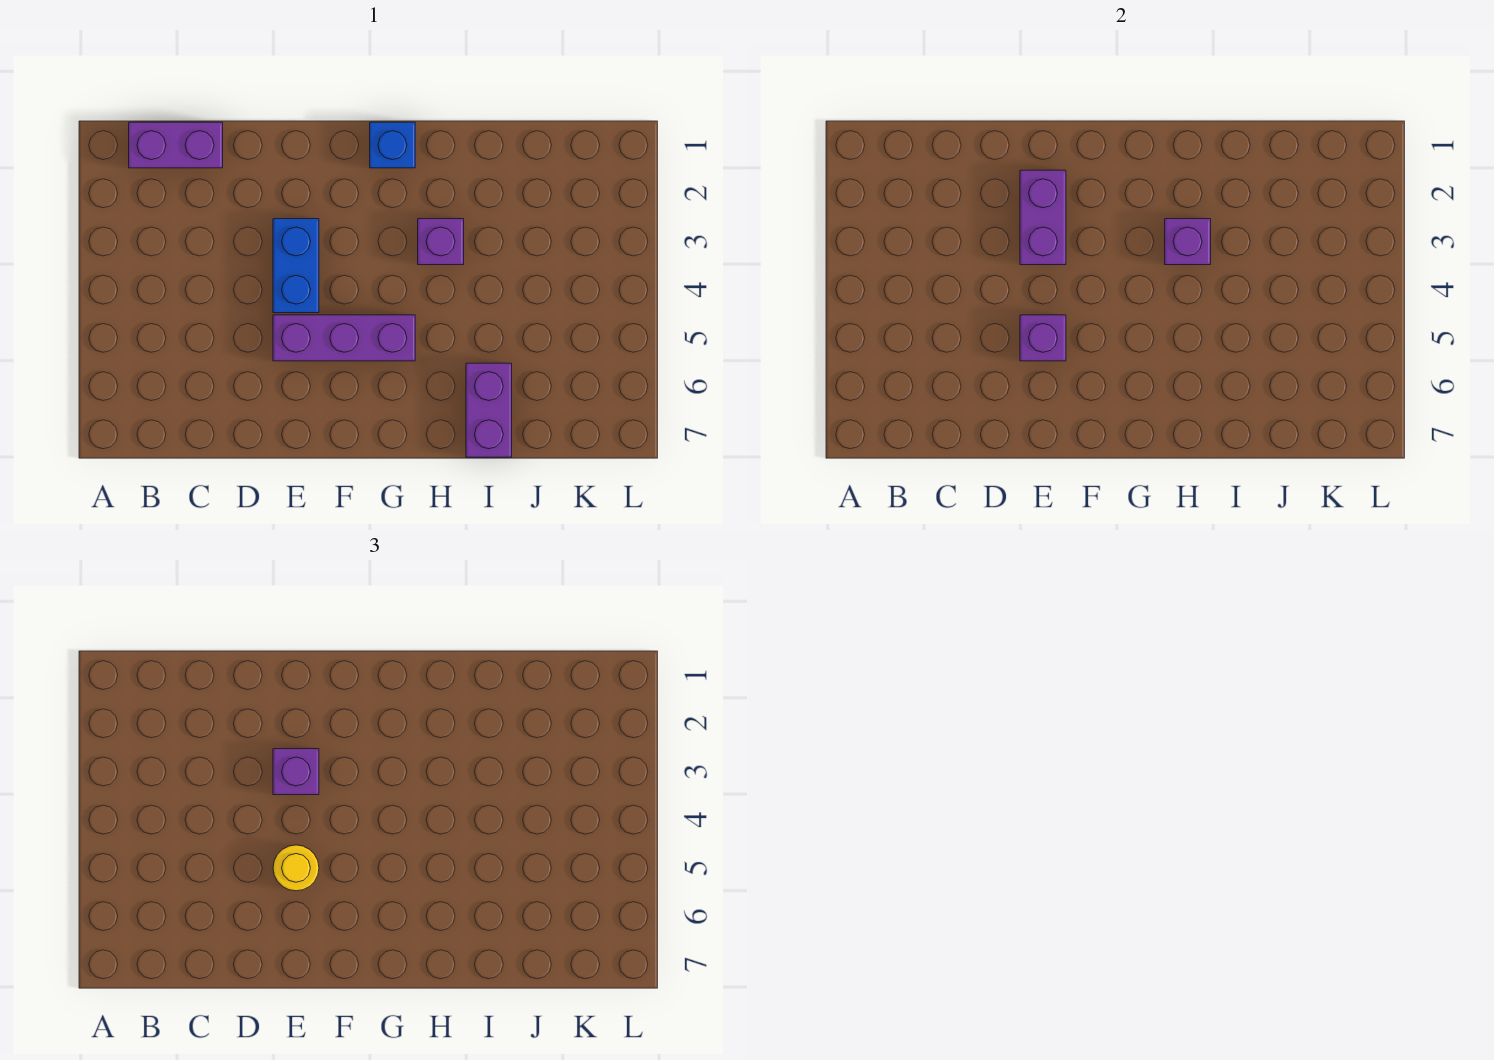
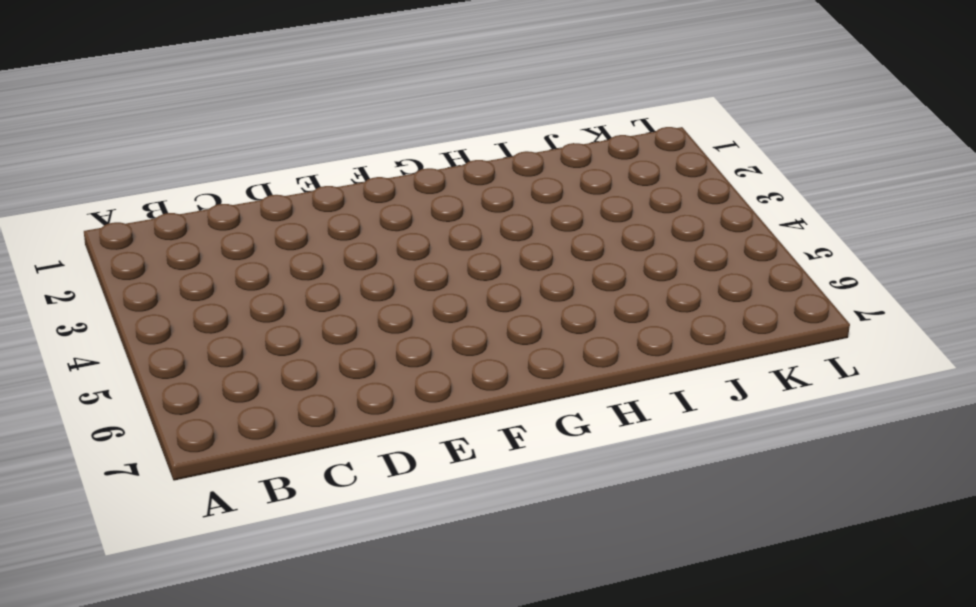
none -> purple brick B1:C1 level 1
none -> blue brick E3:E4 level 1

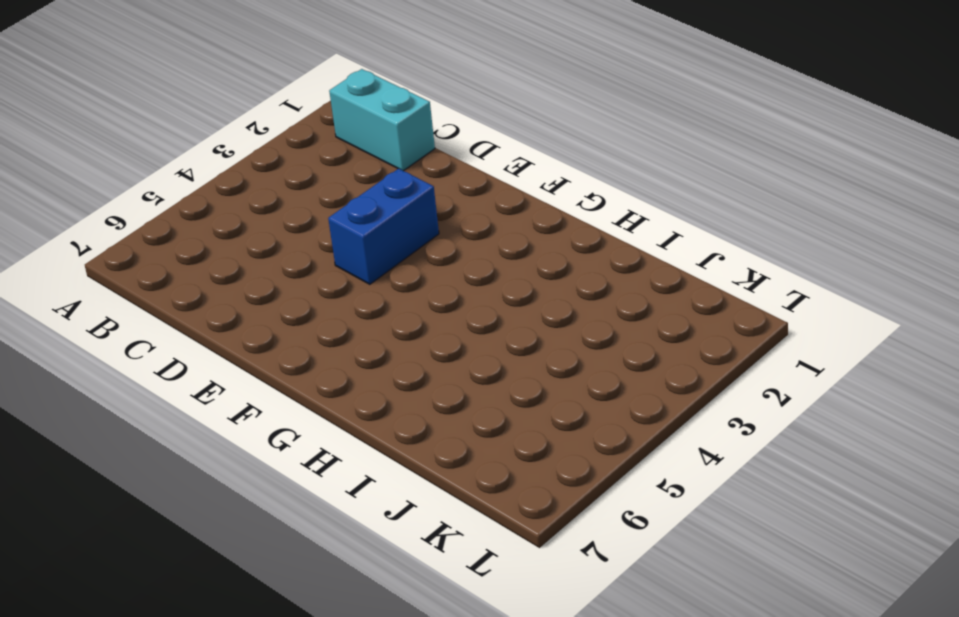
cyan brick B1:C1 level 1 -> purple brick B1:C1 level 1
none -> purple brick E5:G5 level 1
none -> blue brick G1 level 1

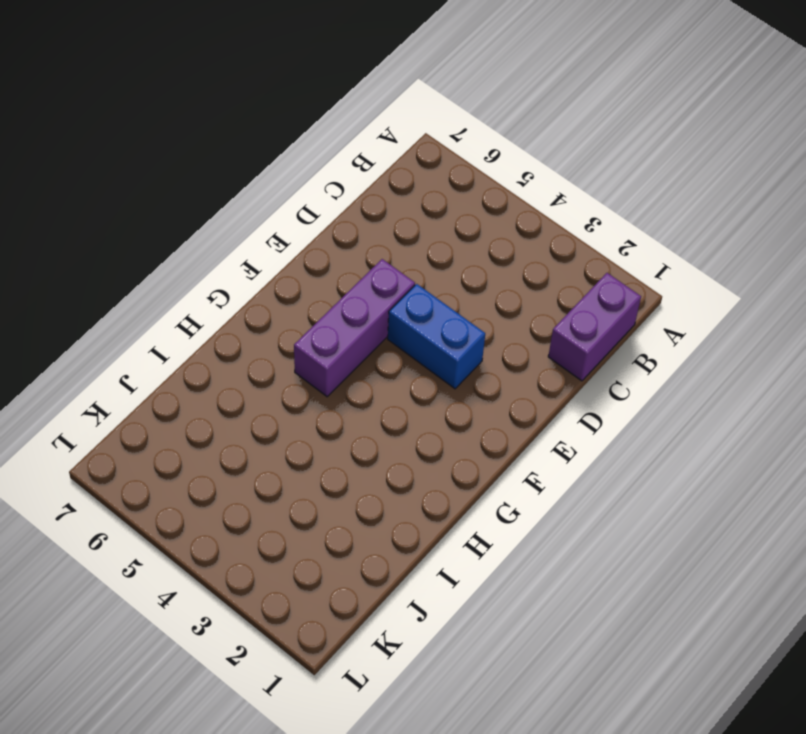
none -> blue brick G1 level 1
none -> purple brick H3 level 1

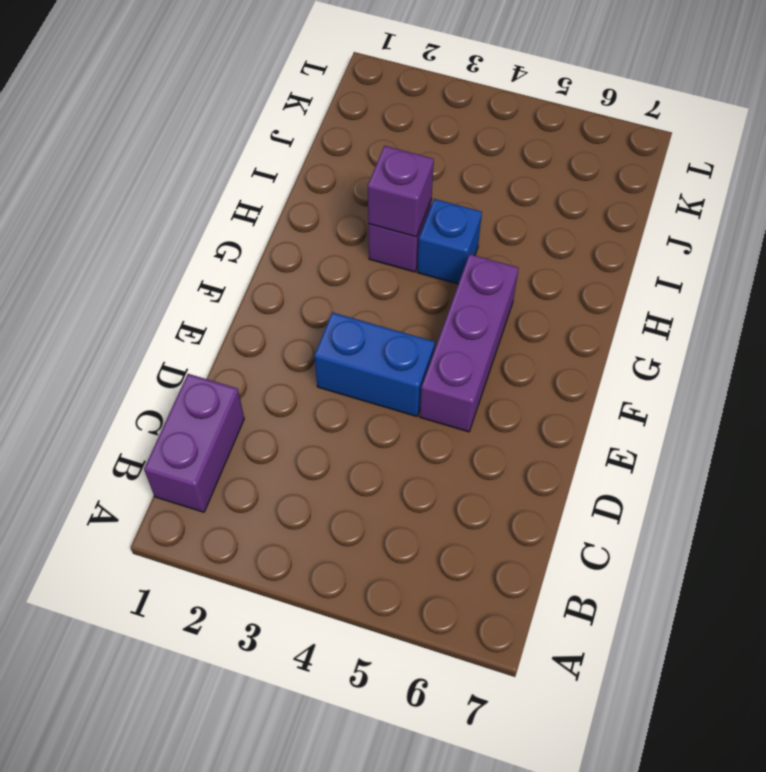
blue brick H4 level 1 -> blue brick G1 level 1
none -> purple brick I6:I7 level 1
none -> purple brick E2:E3 level 2

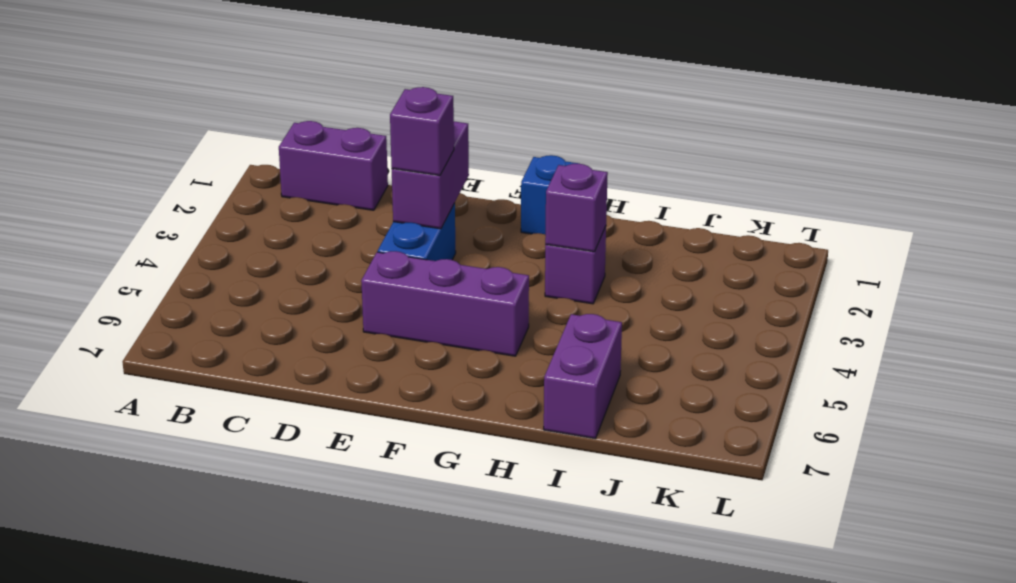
none -> purple brick E5 level 2
none -> yellow round brick E5 level 3

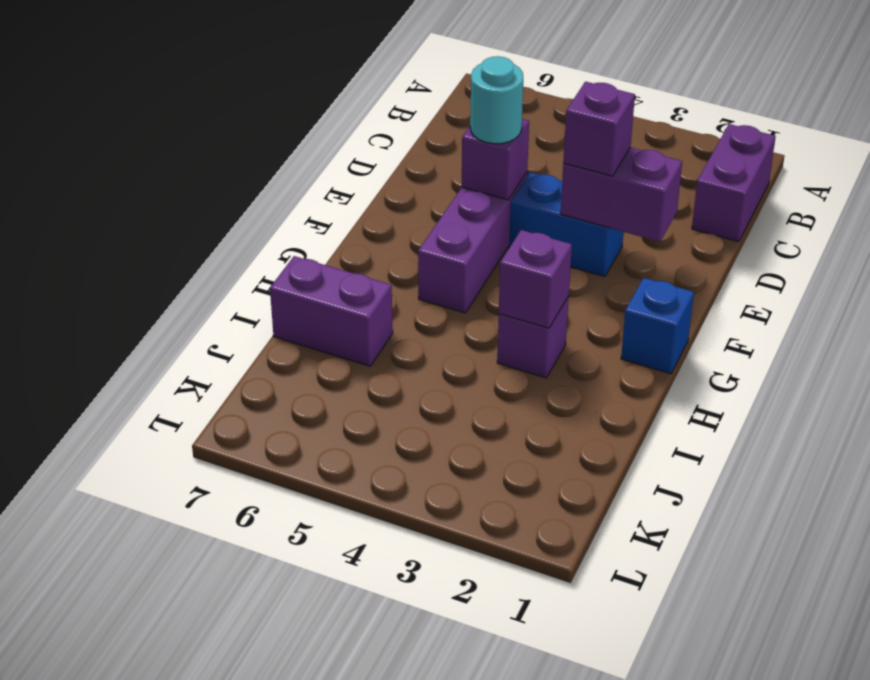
cyan round brick E5 level 3 -> yellow round brick E5 level 3

